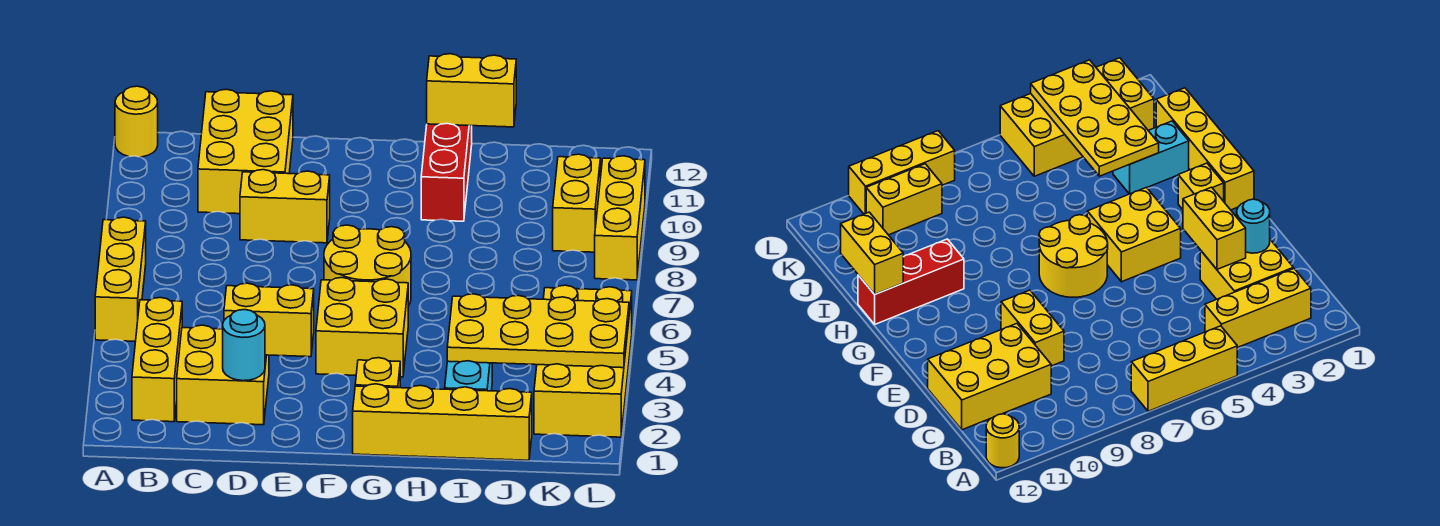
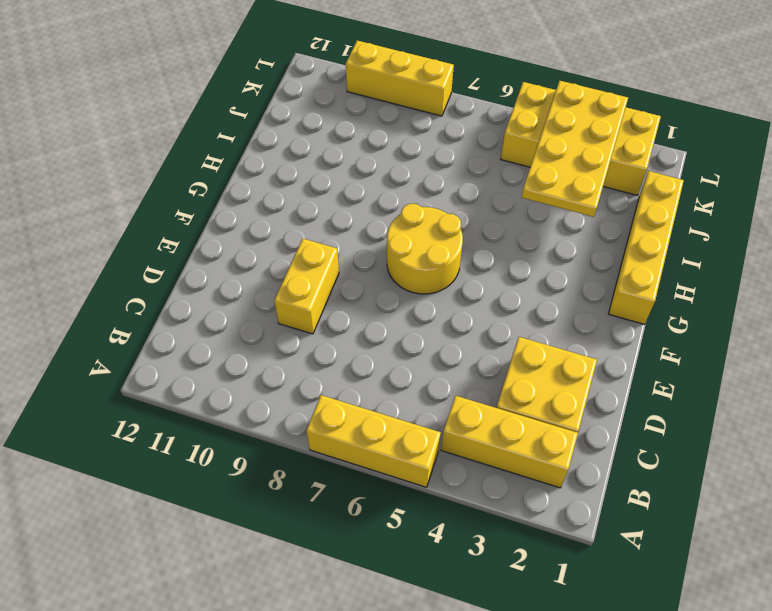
none -> yellow round brick A12 level 1
none -> yellow brick C10:D12 level 1
none -> yellow brick F4:G5 level 1

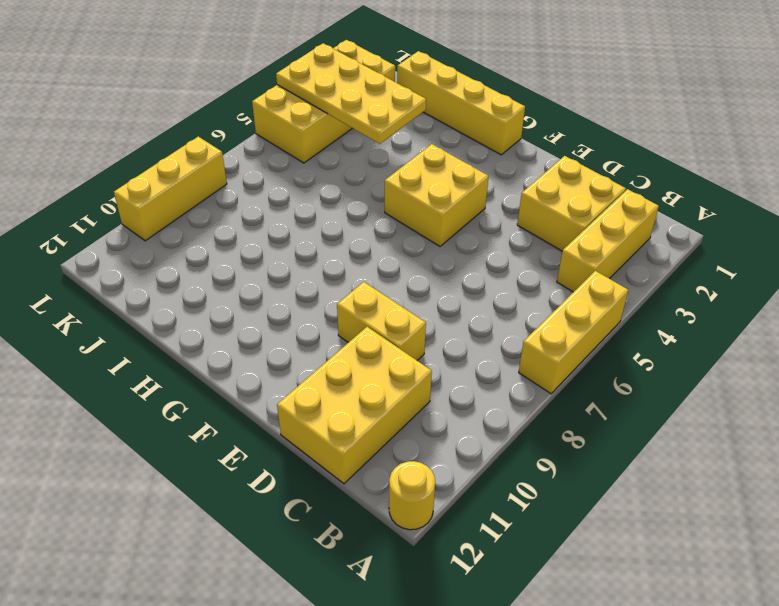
none -> yellow round brick F6:G7 level 1
none -> yellow brick G2 level 1
none -> red brick H10:H12 level 1

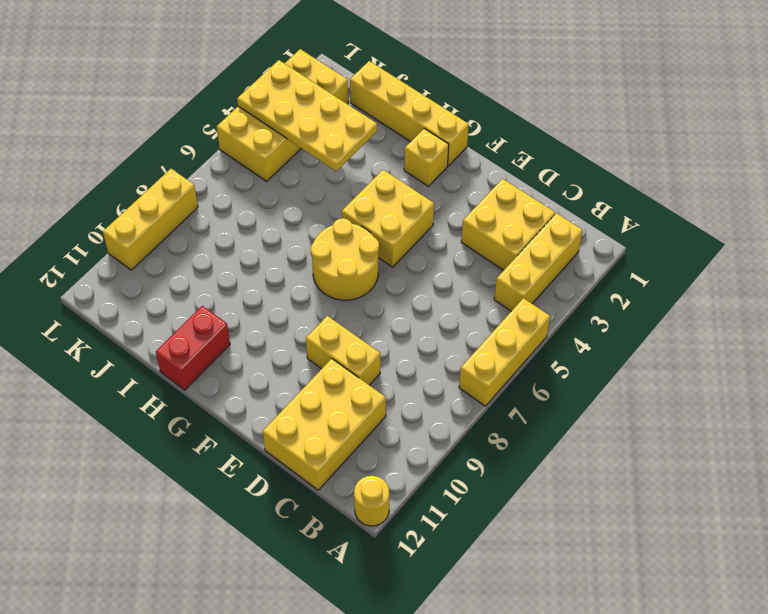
red brick H11:H12 level 1 -> red brick H10:H12 level 1
none -> cyan brick I2:I3 level 1
none -> yellow brick K9:K10 level 1
none -> cyan round brick D2 level 2

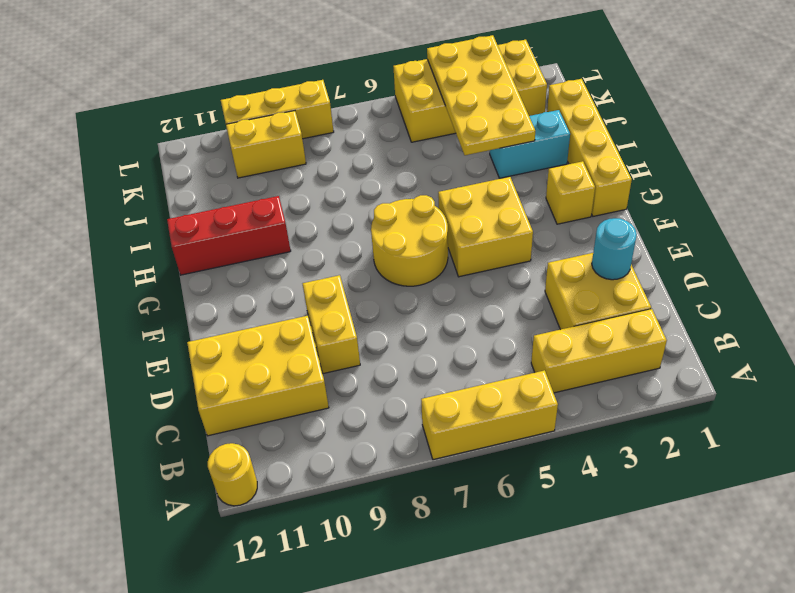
none -> yellow brick D3:E3 level 2
none -> yellow brick H12:I12 level 2

